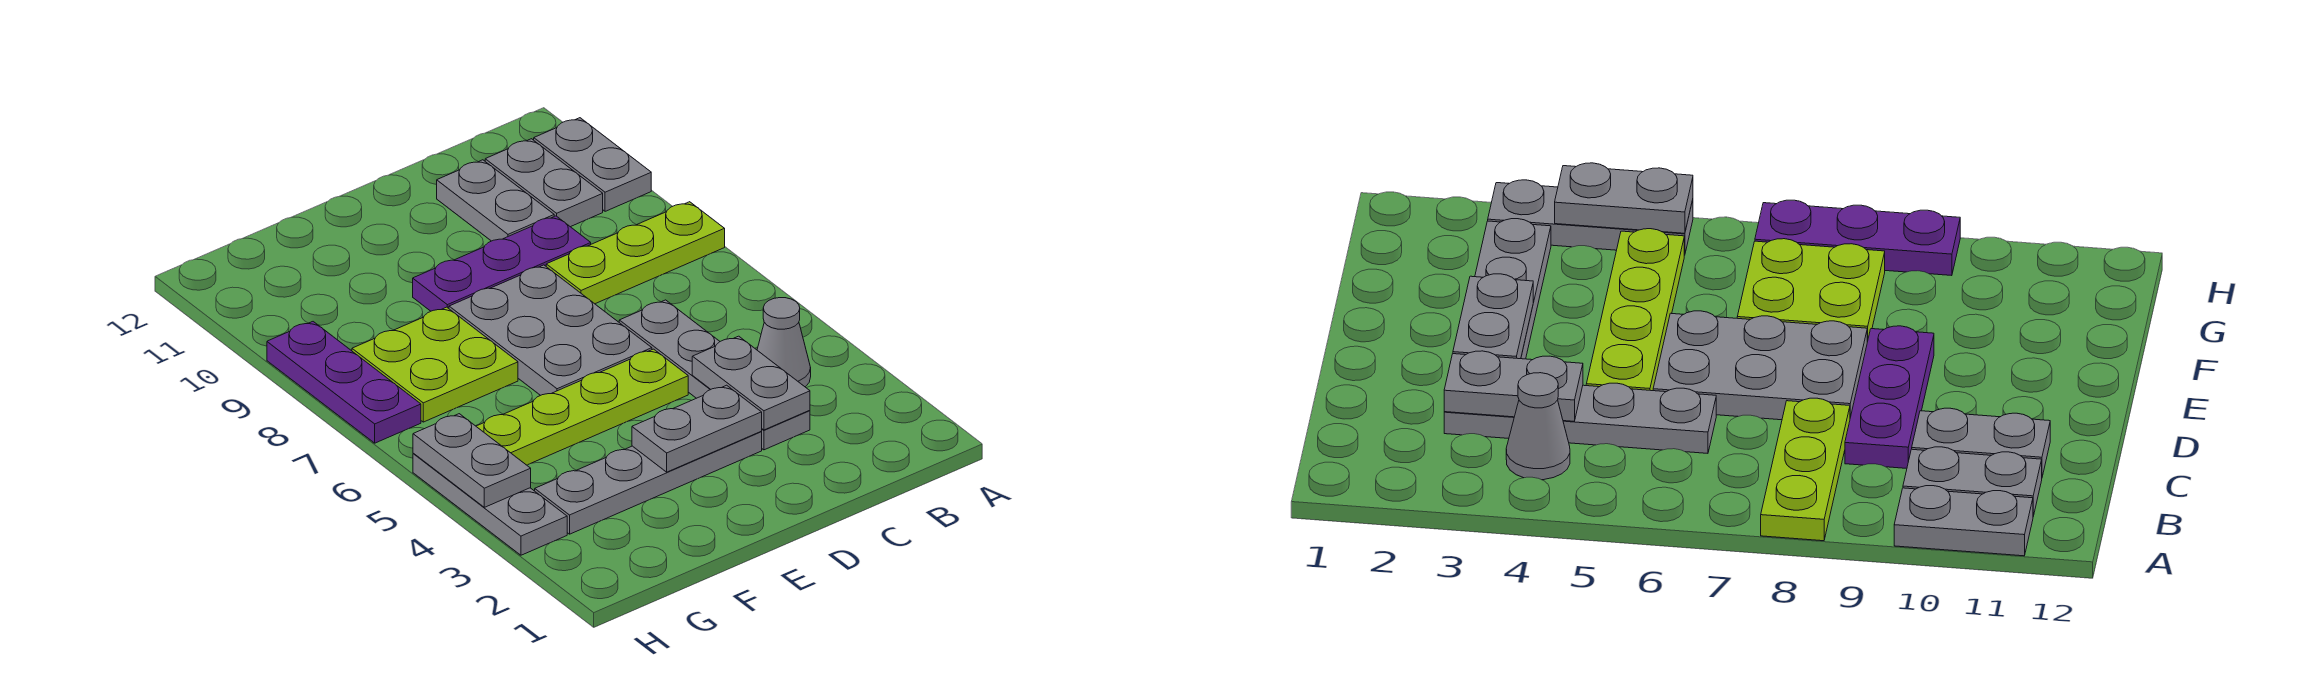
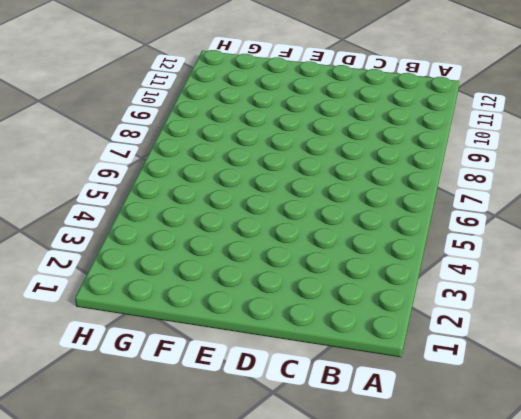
none -> lime plate A8:C8 level 1
none -> grey plate A10:A11 level 1
none -> grey cone B4 level 1

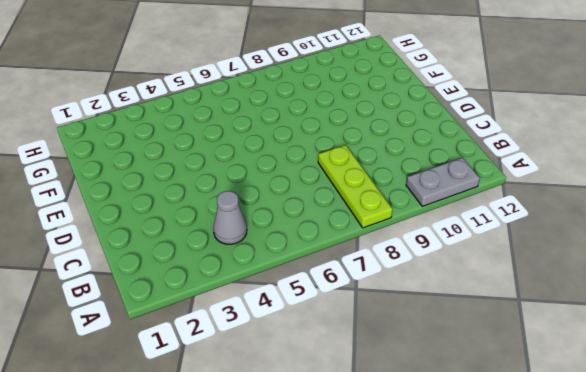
none -> grey plate B10:B11 level 1
none -> grey plate C3:C6 level 1
none -> purple plate C9:E9 level 1

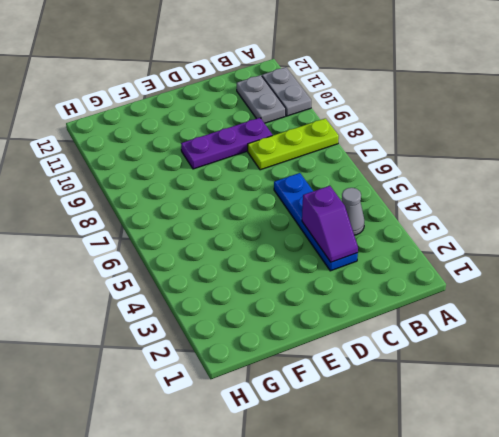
blue plate C3:C6 level 1 -> grey plate C3:C6 level 1
purple slope C3:C4 level 2 top 4 -> grey plate C3:C4 level 2
none -> grey plate C10:C11 level 1
none -> grey plate D3:G3 level 1
none -> lime plate D5:G5 level 1

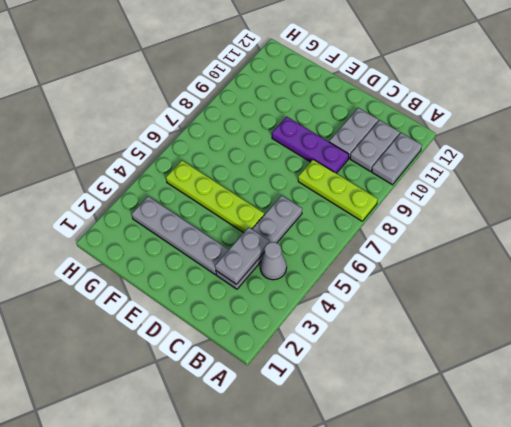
none -> grey plate D6:E8 level 1
none -> lime plate F7:G8 level 1
none -> grey plate H3:H5 level 1

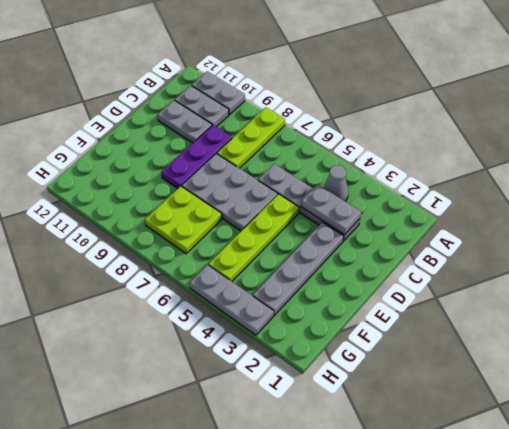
none -> purple plate H7:H9 level 1
none -> grey plate D3:E3 level 2
none -> grey plate H4:H5 level 2

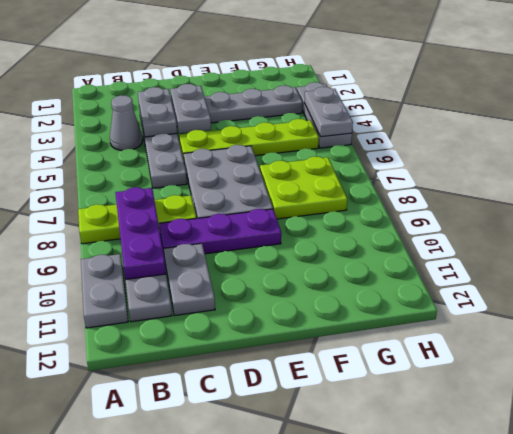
purple plate B8:B10 level 2 -> purple plate H7:H9 level 1
grey plate D3:D4 level 2 -> grey plate D3:E3 level 2

